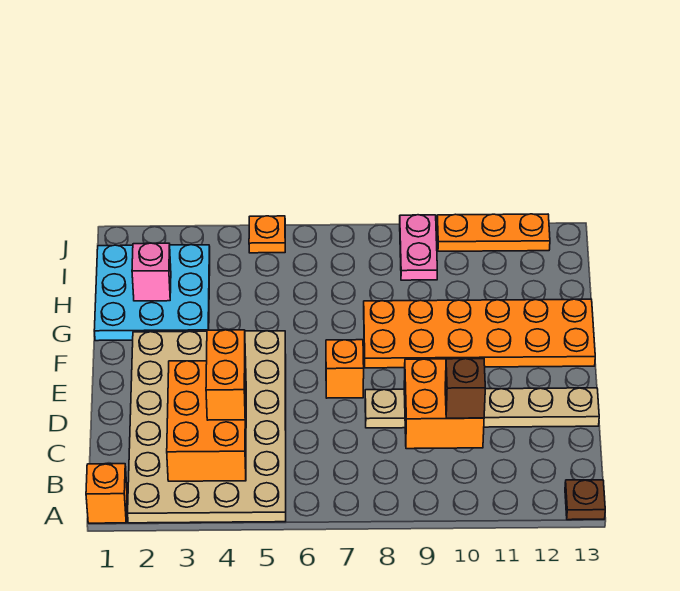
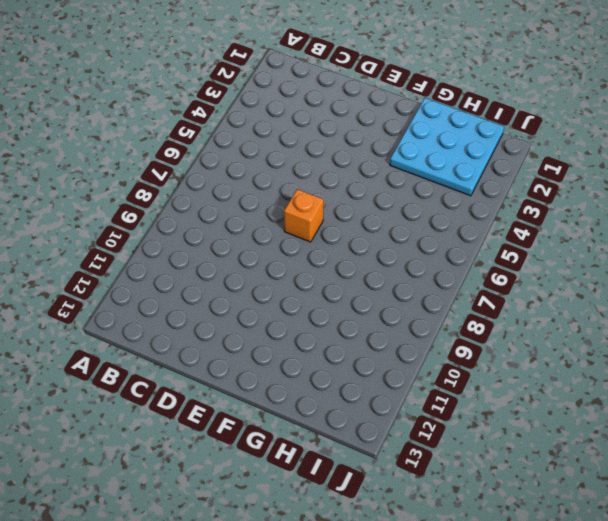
none -> orange brick A1 level 1
none -> tan plate A2:F5 level 1
none -> brown plate A13 level 1

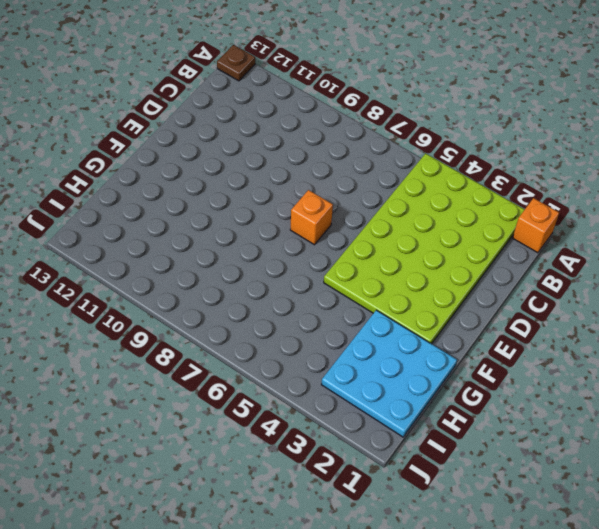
lime plate A2:F5 level 1 -> tan plate A2:F5 level 1
none -> tan plate D8:D13 level 1
none -> orange plate F8:G13 level 1
none -> pink plate I9:J9 level 1

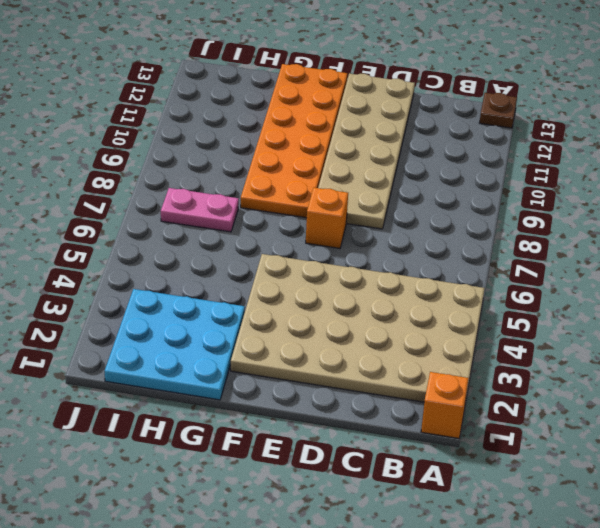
tan plate D8:E13 level 1 -> tan plate D8:D13 level 1
pink plate H7:I7 level 1 -> pink plate I9:J9 level 1
none -> orange plate J5 level 1
none -> orange plate J10:J12 level 1
none -> orange brick B3:D4 level 2

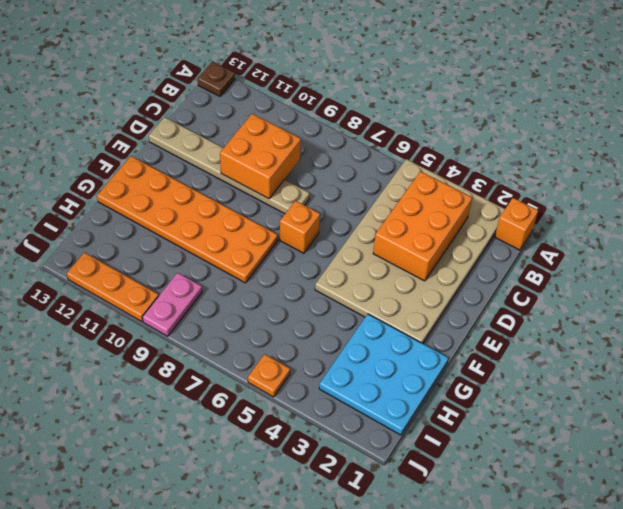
none -> pink brick H2 level 2
none -> orange brick C4:D4 level 3
none -> brown brick C10 level 3

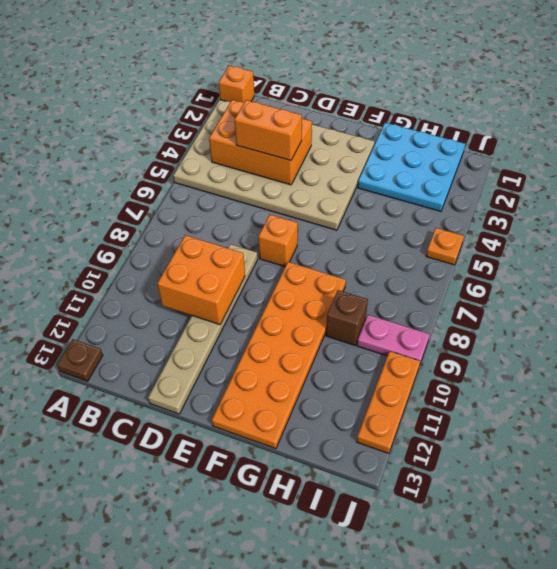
brown brick H9 level 1 -> brown brick C10 level 3
none -> pink brick H2 level 2

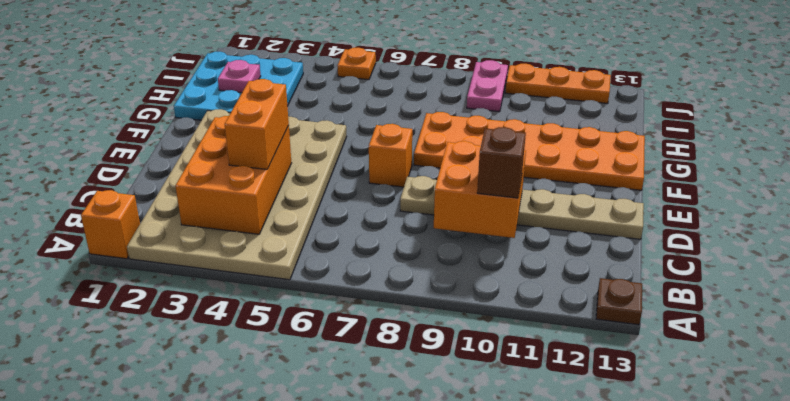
pink plate H2 level 2 -> pink brick H2 level 2

